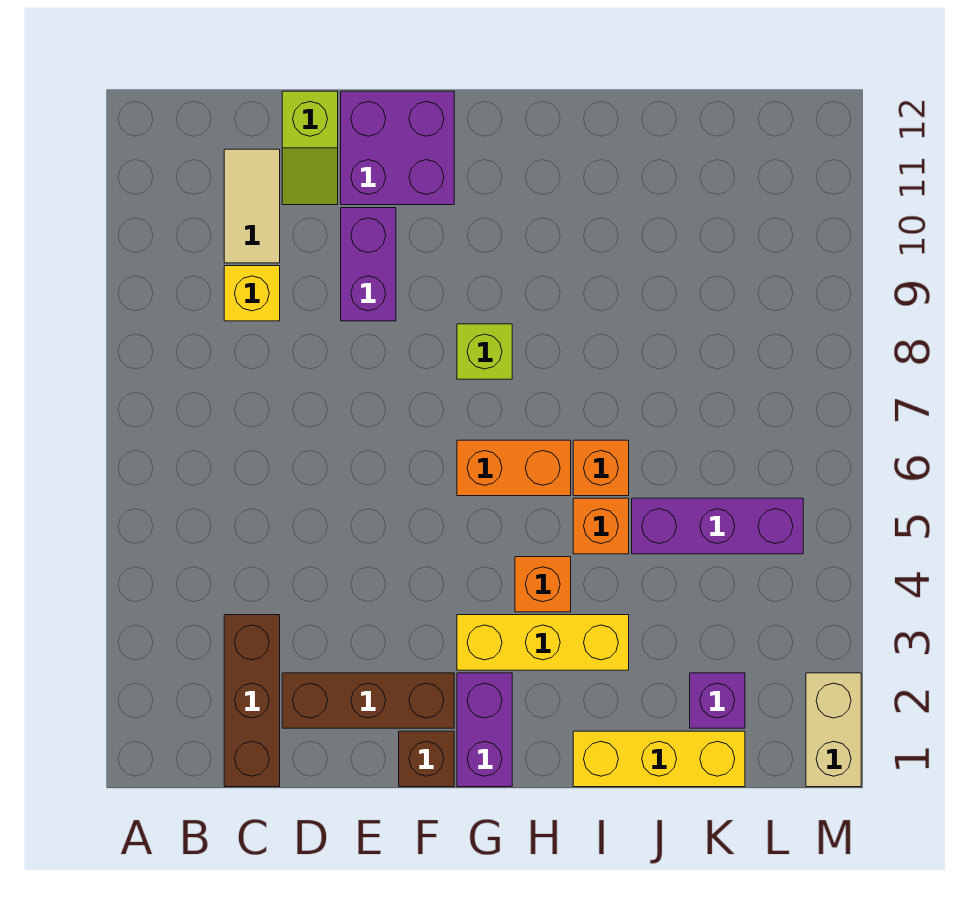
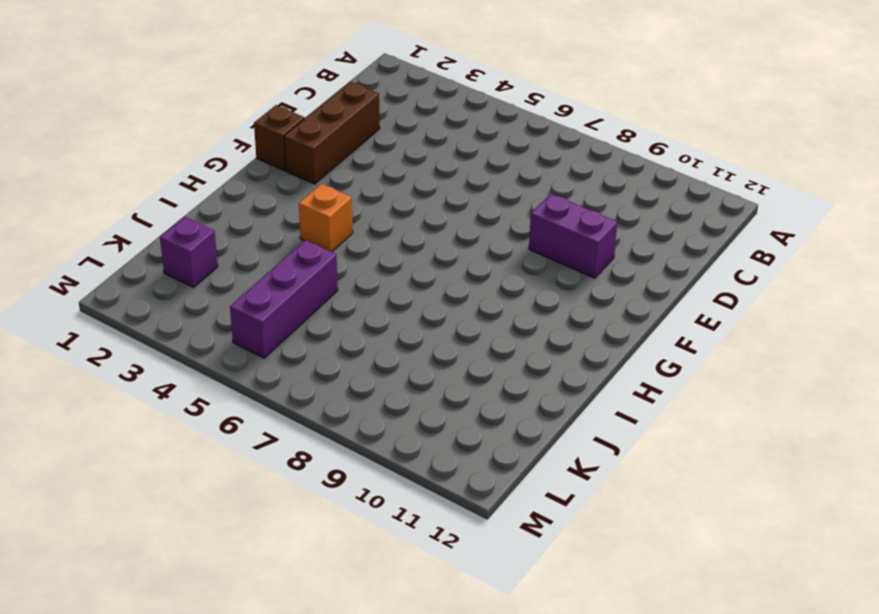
none -> brown brick C1:C3 level 1
none -> yellow brick C9 level 1
none -> tan tile C10:C11 level 1

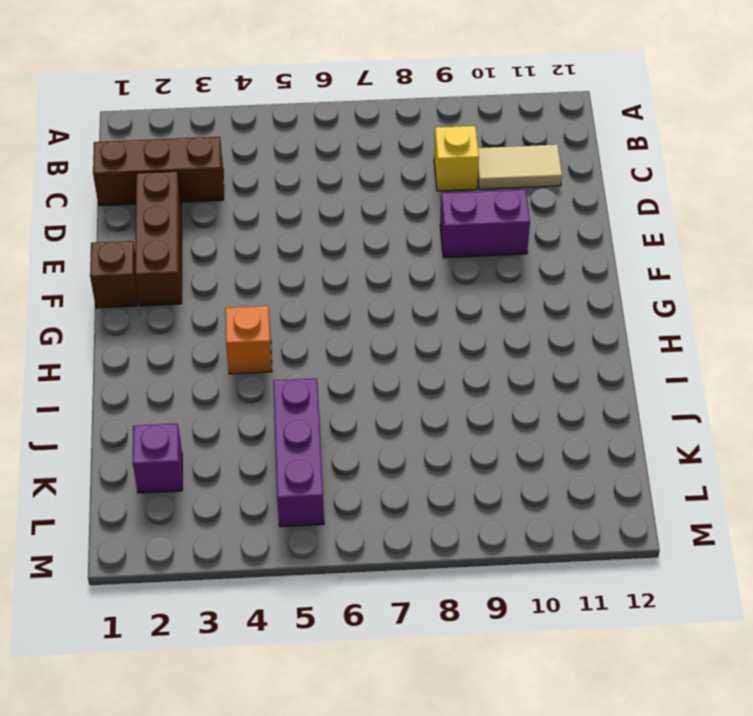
none -> lime slope D11:D12 level 1 top 12
none -> purple brick E11:F12 level 1
none -> purple brick G1:G2 level 1

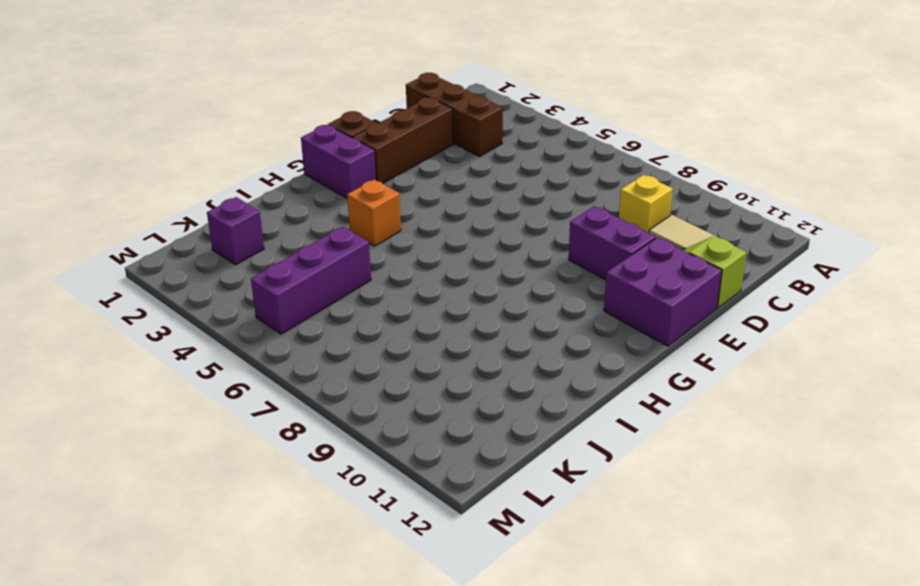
none -> yellow brick G3:I3 level 1
none -> orange brick G6:H6 level 1
none -> lime brick G8 level 1

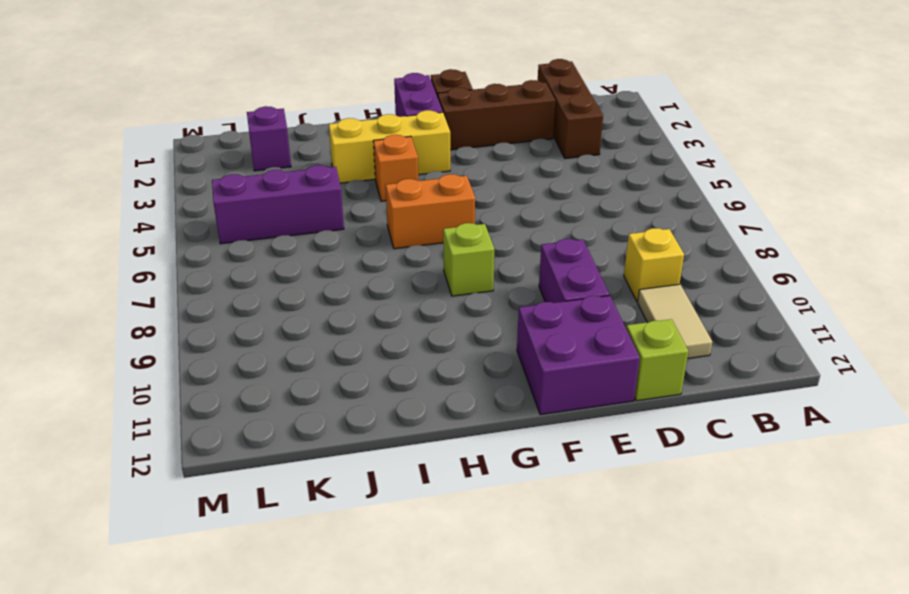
none -> yellow brick I1:K1 level 1
none -> orange brick I5 level 1
none -> orange brick I6 level 1

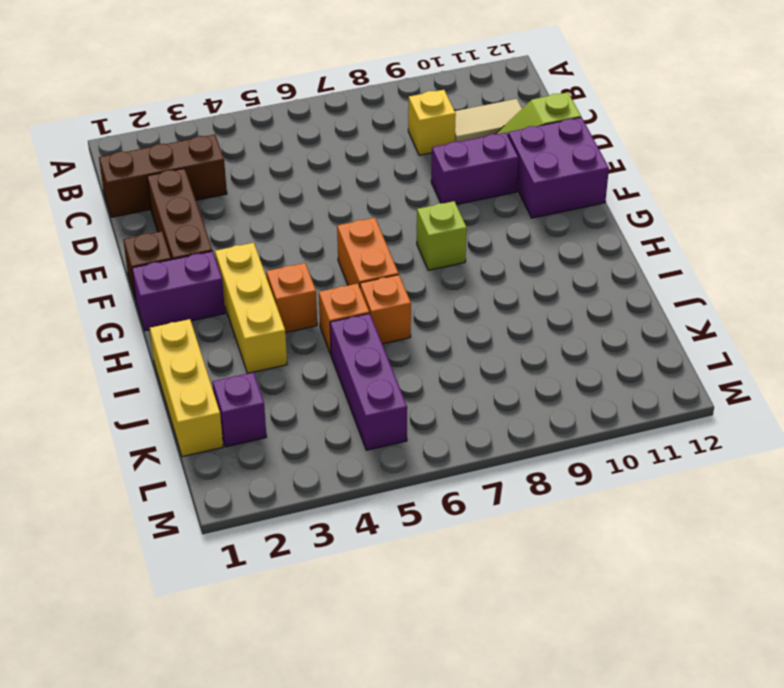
none -> tan brick M1:M2 level 1

